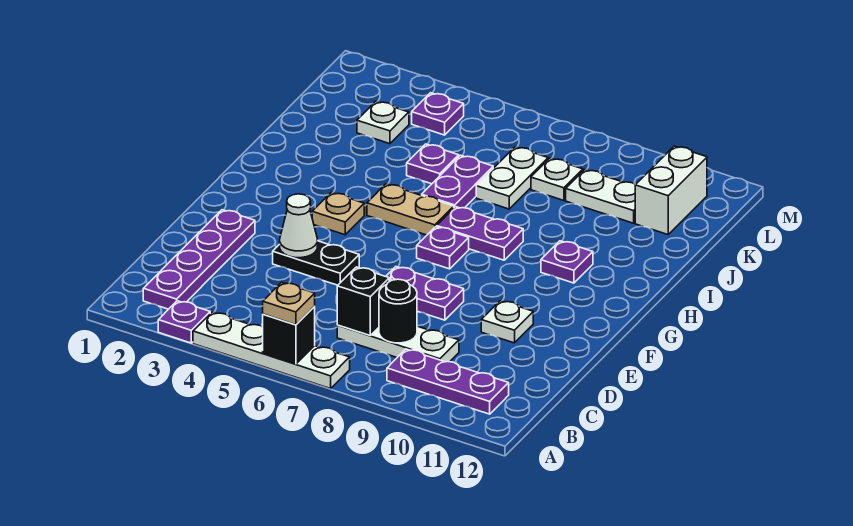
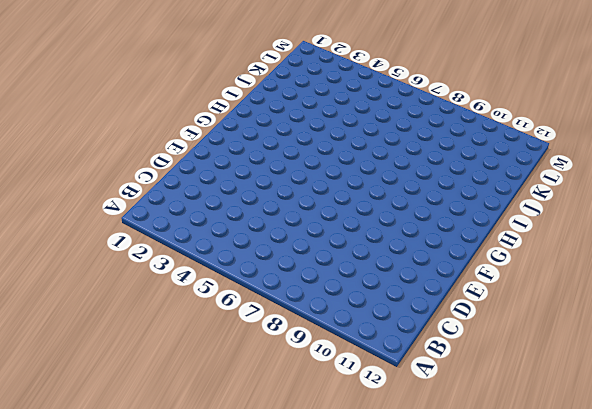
none -> purple plate A3 level 1
none -> white plate A4:A7 level 1
none -> purple plate B2:E2 level 1

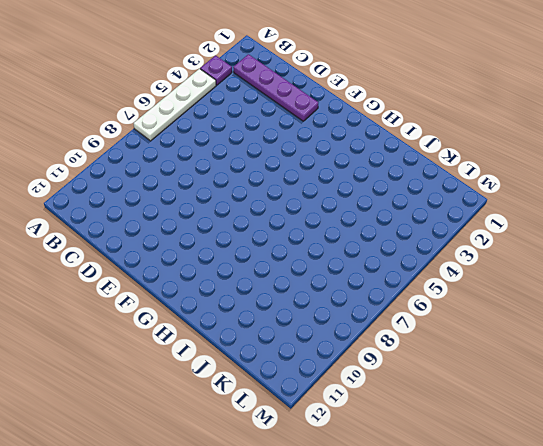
none -> purple plate B9:B11 level 1
none -> white plate C7:C9 level 1
none -> black plate E4:E5 level 1

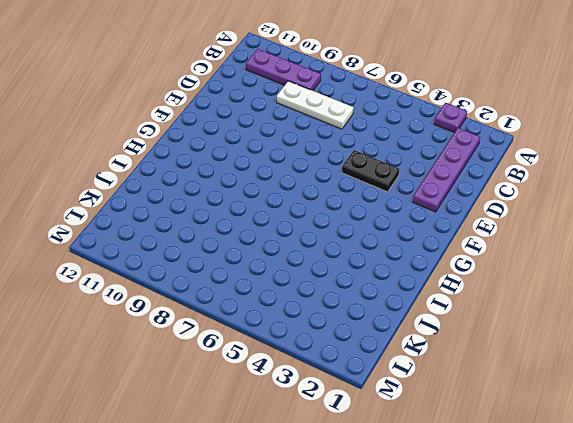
none -> white plate A4:A7 level 1
none -> purple plate E7:E8 level 1
none -> white plate E10 level 1

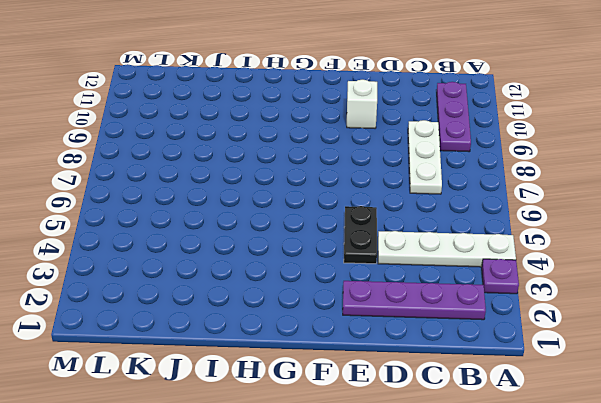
white plate A4:D4 level 1 -> white plate A4:A7 level 1
white brick E10 level 1 -> white plate E10 level 1
none -> purple plate E7:E8 level 1
none -> tan plate G4 level 1
none -> purple plate G7 level 1

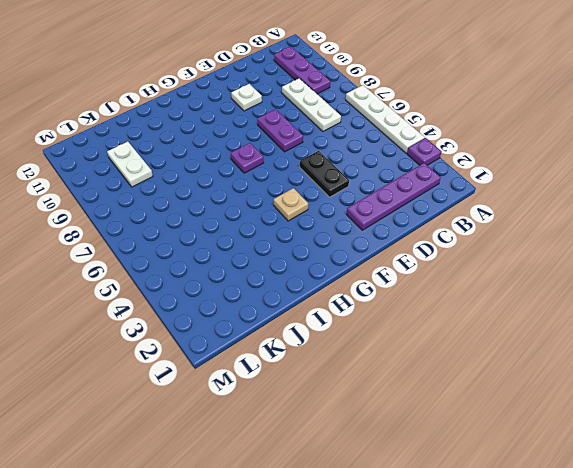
none -> tan plate H5:H6 level 1
none -> purple plate H7:H8 level 1
none -> purple plate H10 level 1

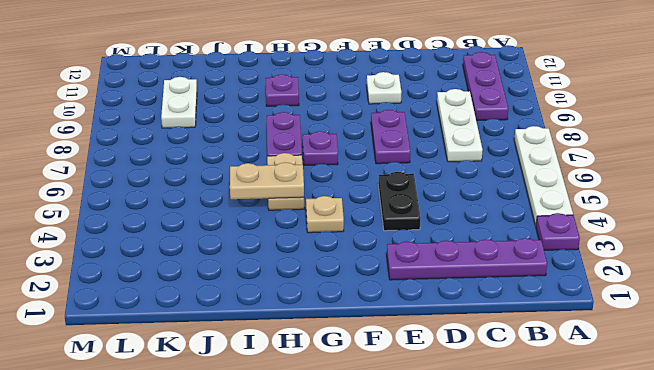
tan plate H5:I5 level 2 -> none
none -> purple plate I6:J6 level 1
none -> purple plate J5 level 1
none -> white plate J7:K7 level 1

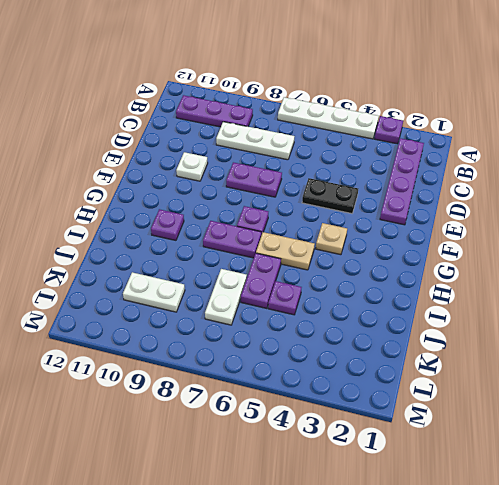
none -> white plate K3 level 1
none -> white plate K8 level 1
none -> white brick K11:L11 level 1

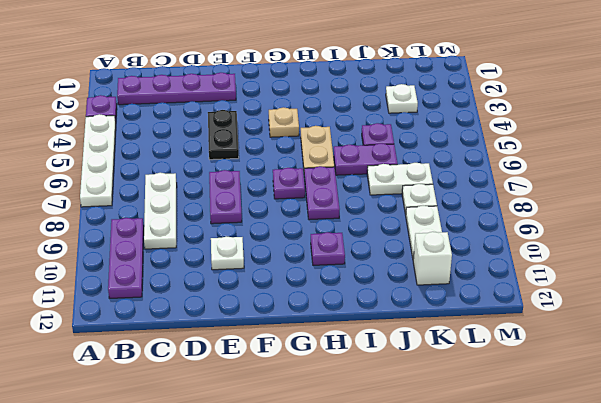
white brick K11 level 1 -> white brick K11:L11 level 1
none -> purple plate L4 level 1
none -> black brick A6 level 2
none -> black brick C7 level 2

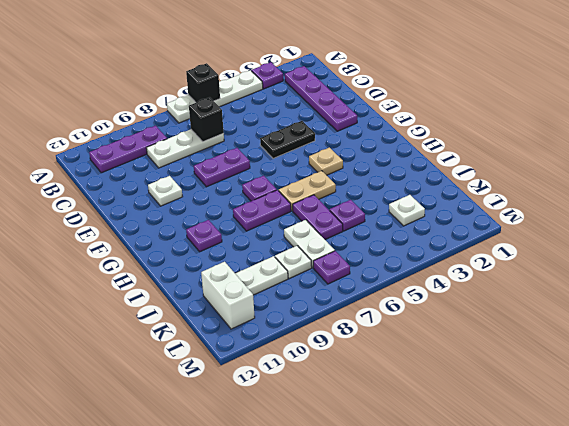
purple plate L7 level 1 -> purple plate L4 level 1
none -> black round brick C8 level 2
none -> white cone E4 level 2
none -> tan plate A6 level 3

